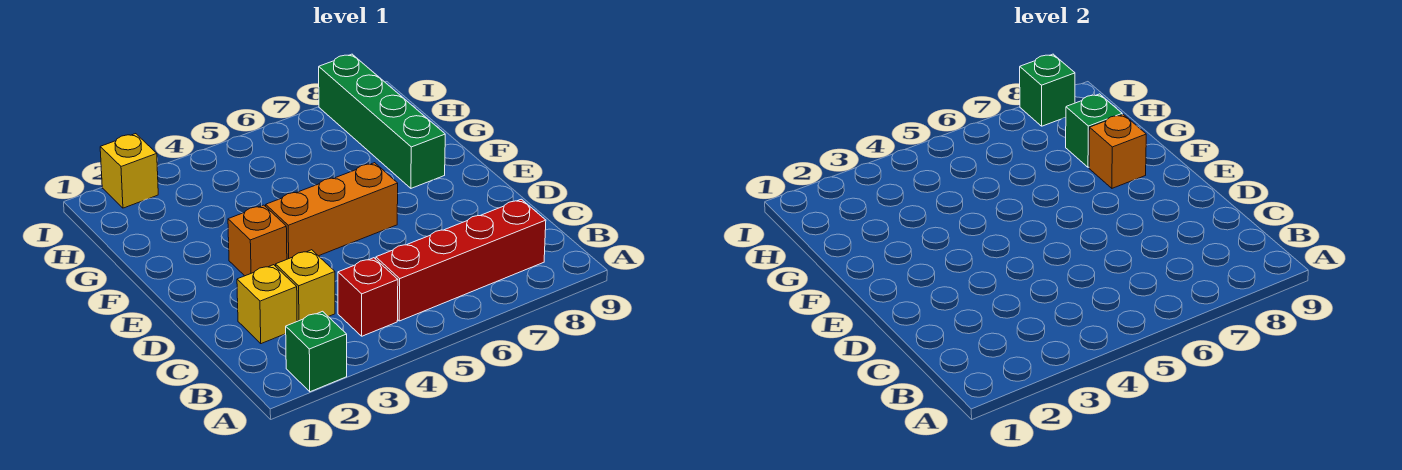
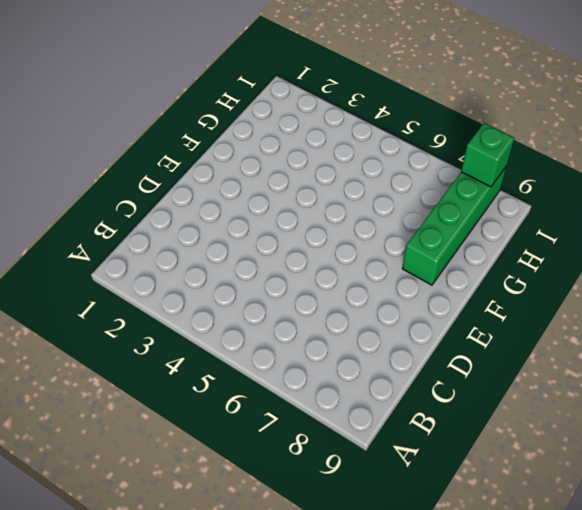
none -> green brick A2 level 1
none -> red brick B4 level 1
none -> red brick B5:B8 level 1

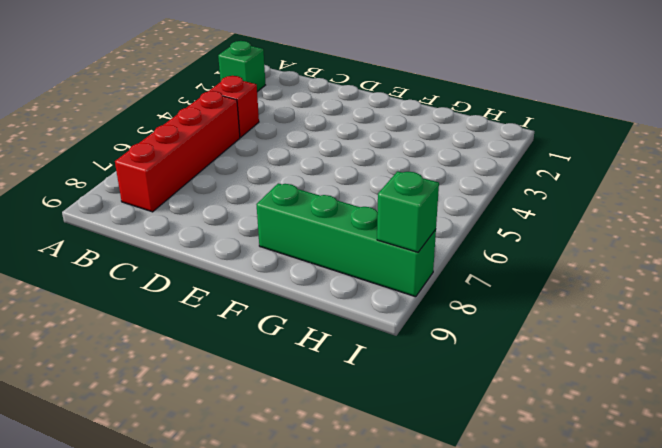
none -> yellow brick C2 level 1
none -> yellow brick C3 level 1
none -> orange brick E3 level 1

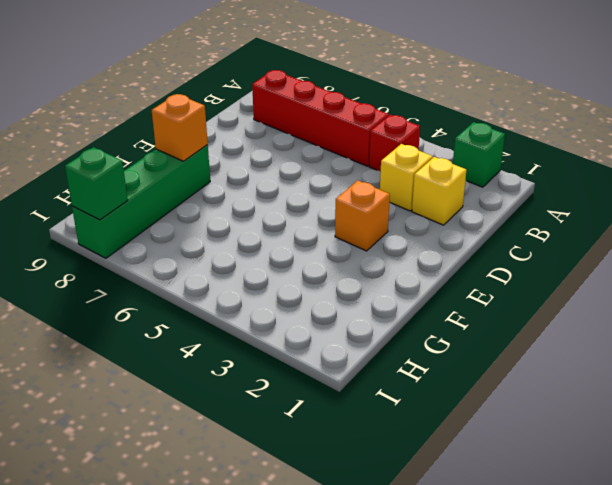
none -> orange brick E4:E6 level 1
none -> yellow brick I2 level 1
none -> green brick G8 level 2

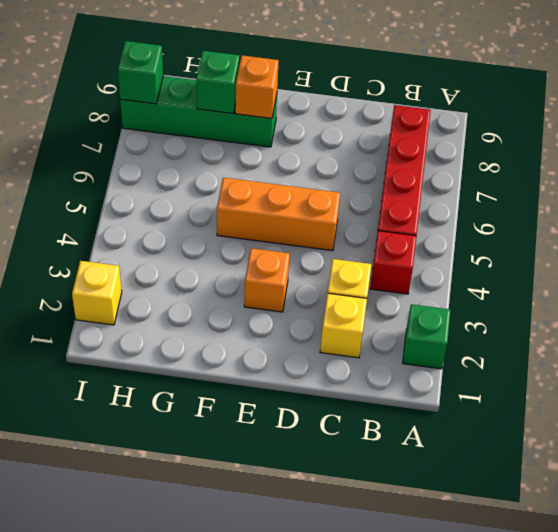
orange brick D5:F5 level 1 -> orange brick E4:E6 level 1

